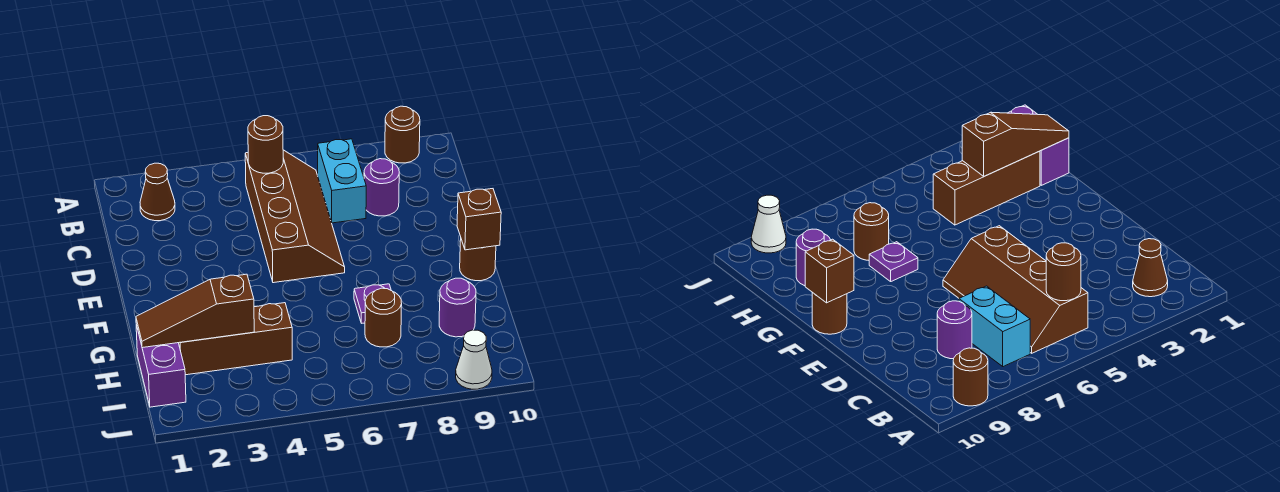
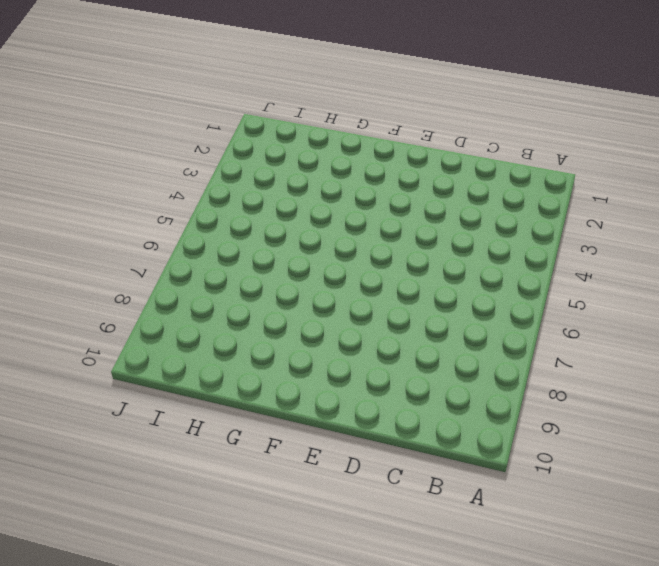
none -> brown round brick A9 level 1
none -> brown cone B2 level 1
none -> brown slope B5:E6 level 1 top 5

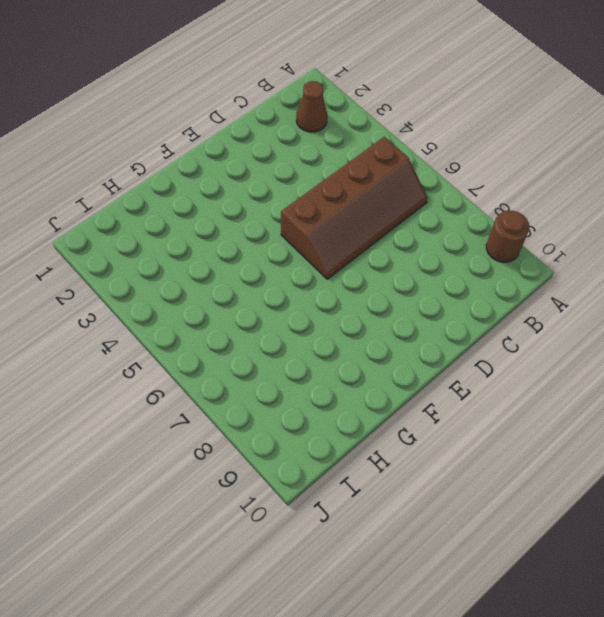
none -> cyan brick B7:C7 level 1
none -> purple round brick C8 level 1
none -> brown round brick F10 level 1

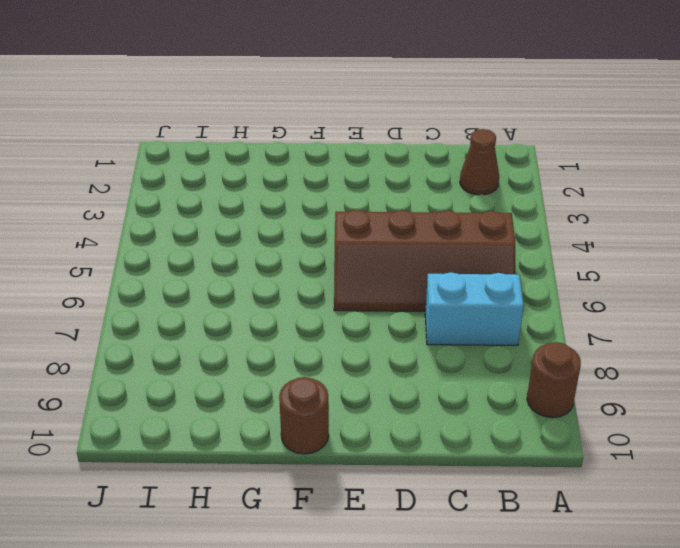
none -> purple round brick C8 level 1
none -> purple plate G7 level 1
none -> purple brick H1:I1 level 1

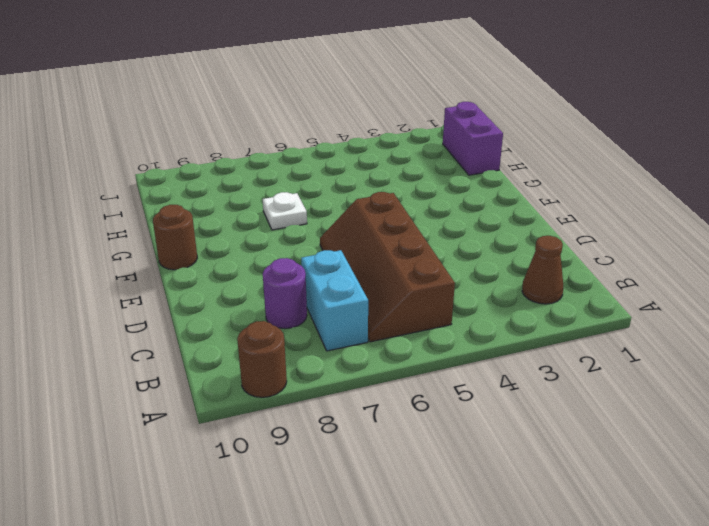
white plate G7 level 1 -> purple plate G7 level 1
none -> brown brick H2:H4 level 1
none -> brown round brick H7 level 1
none -> purple round brick H9 level 1

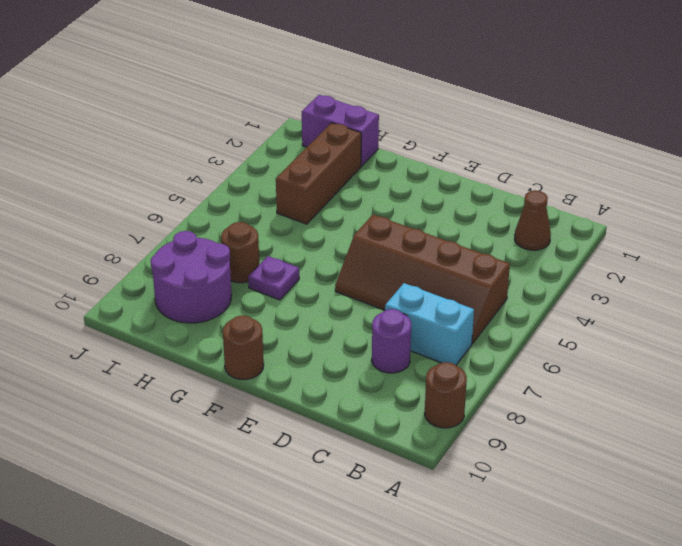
purple round brick H8:I9 level 1 -> purple round brick H9 level 1
none -> white cone J9 level 1
none -> brown round brick B5 level 2
none -> brown brick F10 level 2

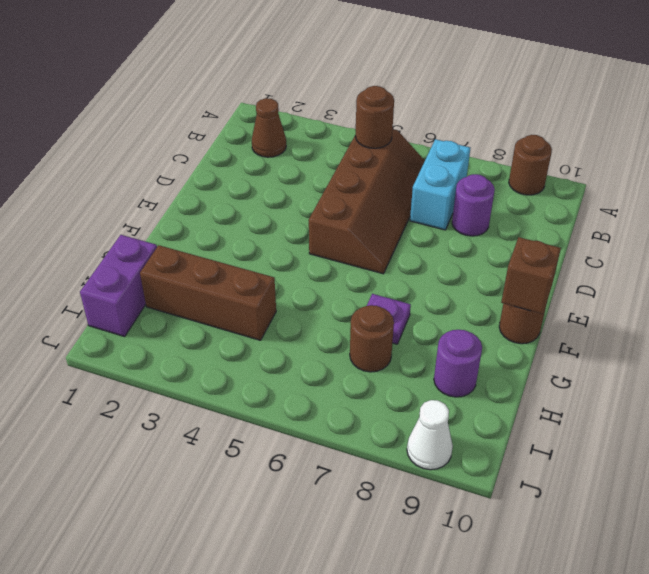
none -> brown slope H1:H3 level 2 top 3

